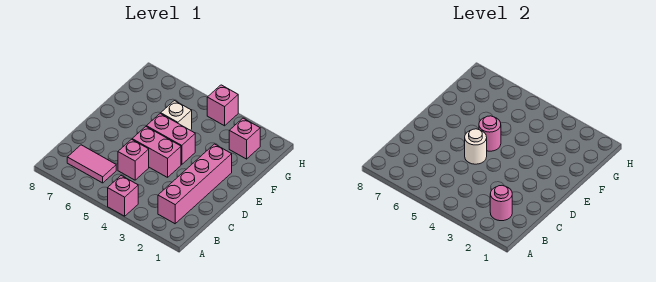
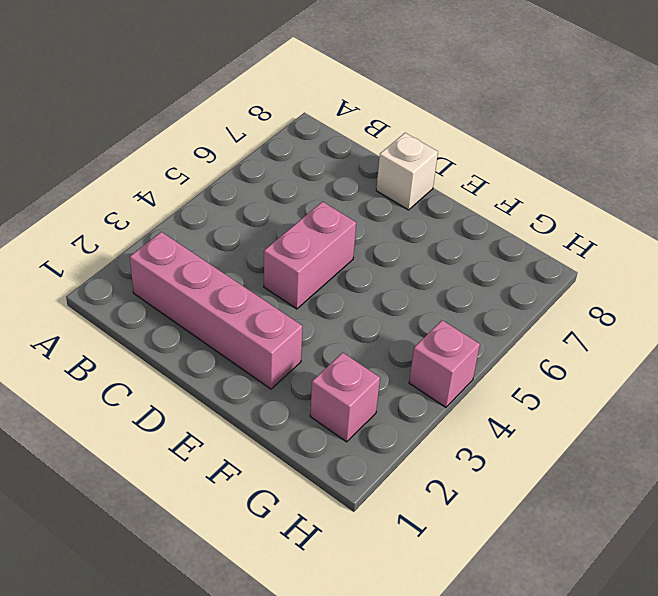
white brick D8 level 1 -> white brick F5 level 1
none -> pink brick A4 level 1
none -> pink tile B6:B7 level 1
none -> pink brick C5 level 1

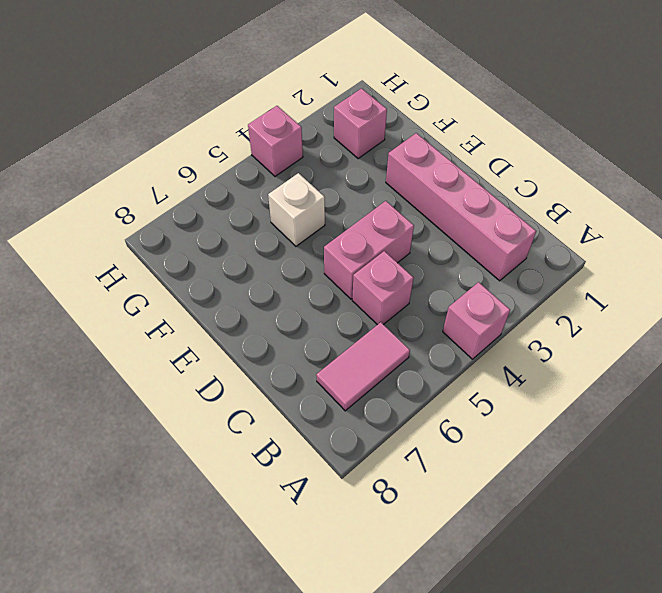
none -> pink brick E4:E5 level 1
none -> pink round brick B2 level 2
none -> white round brick D5 level 2

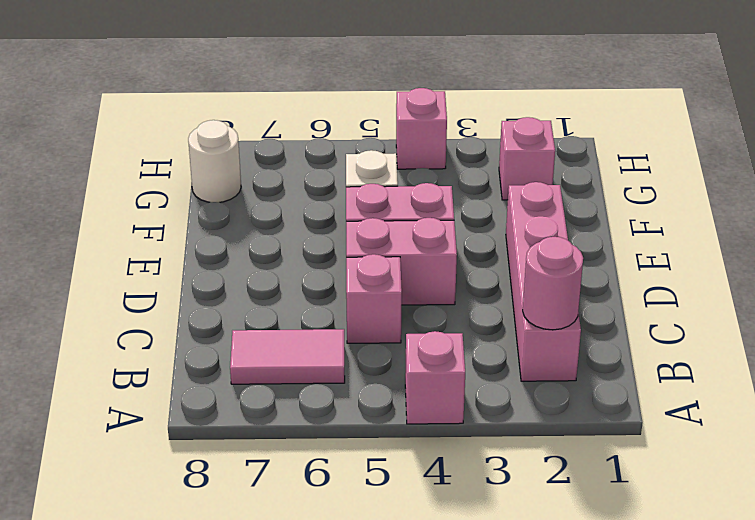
white round brick G8 level 1 -> white round brick D5 level 2
none -> pink round brick E5 level 2

